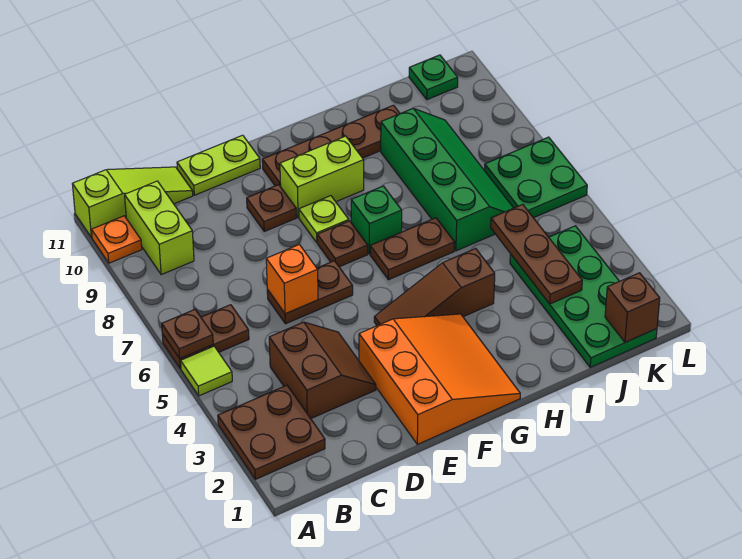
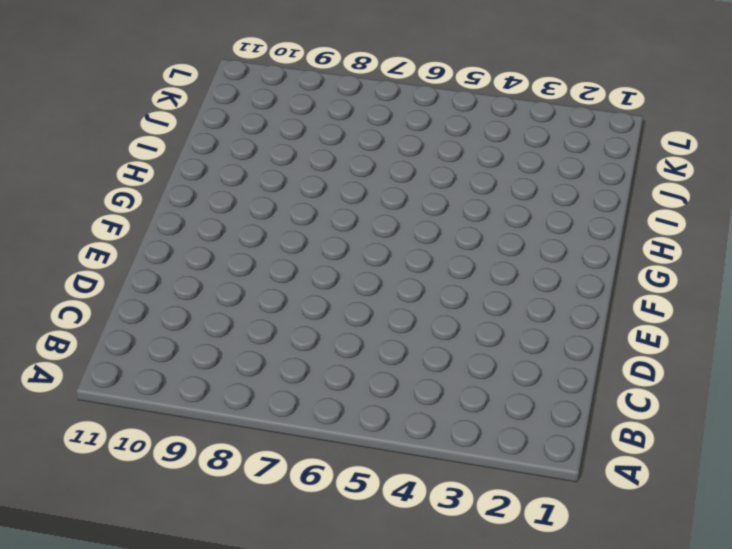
none -> brown plate A2:B3 level 1
none -> lime tile A5 level 1
none -> brown plate A6:B6 level 1

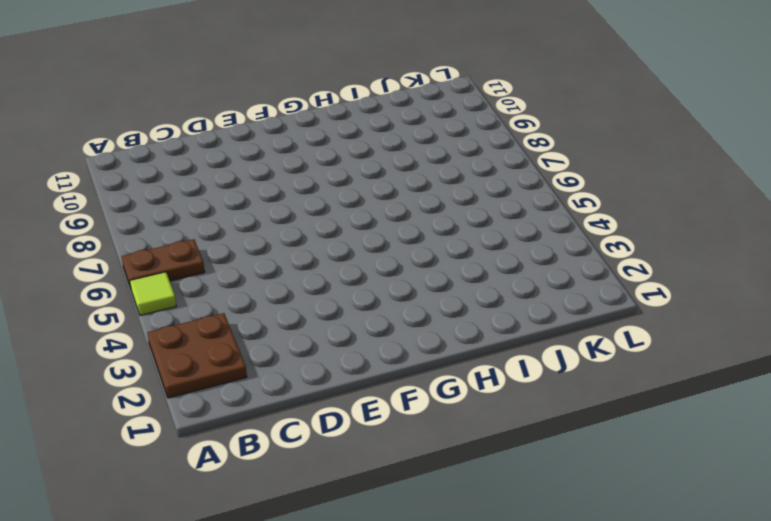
none -> orange plate A10 level 1
none -> lime slope A11:C11 level 1 top A
none -> lime brick B9:B10 level 1

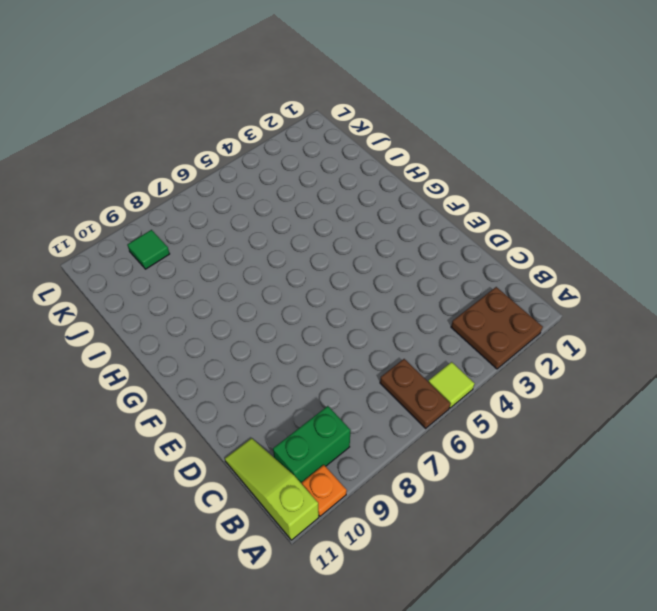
green brick B9:B10 level 1 -> lime brick B9:B10 level 1
green tile K9 level 1 -> none
none -> brown slope C3:D4 level 1 top C
none -> brown plate D6:E6 level 1
none -> lime plate D11:E11 level 1

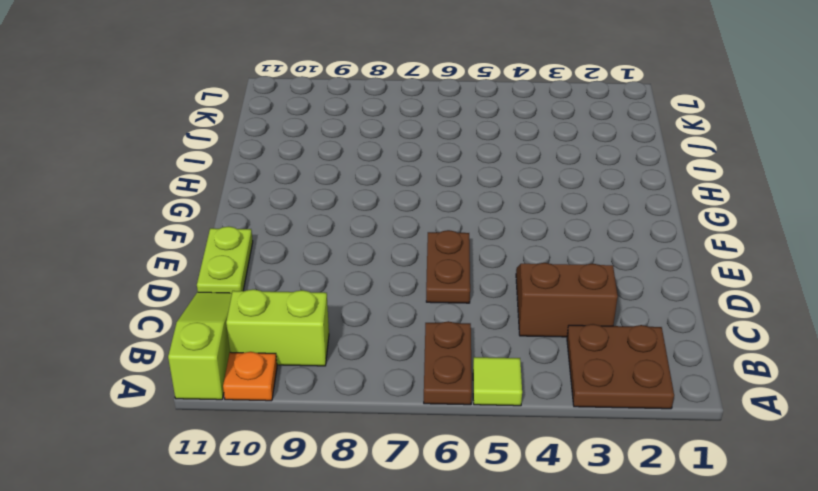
none -> orange slope E1:G3 level 1 top E
none -> brown plate E9 level 1
none -> brown slope F4:H4 level 1 top H

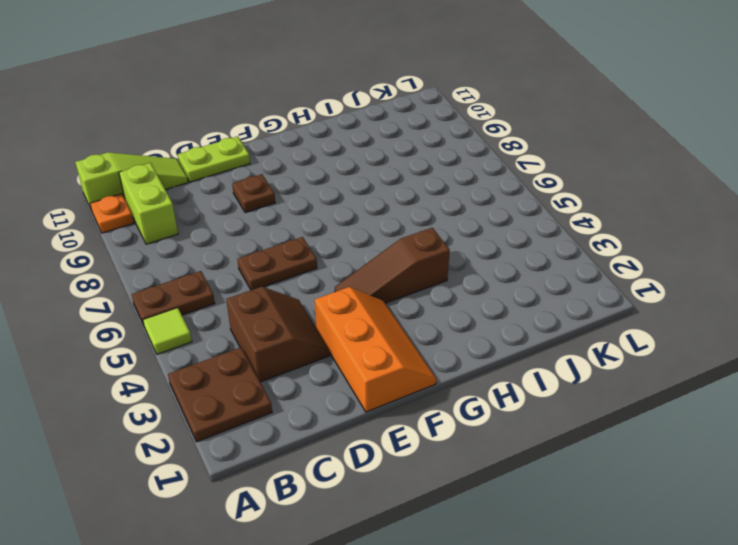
orange slope E1:F3 level 1 top E -> orange slope E1:G3 level 1 top E
none -> brown plate F7 level 1
none -> lime plate F8 level 1
none -> lime brick F9:G9 level 1

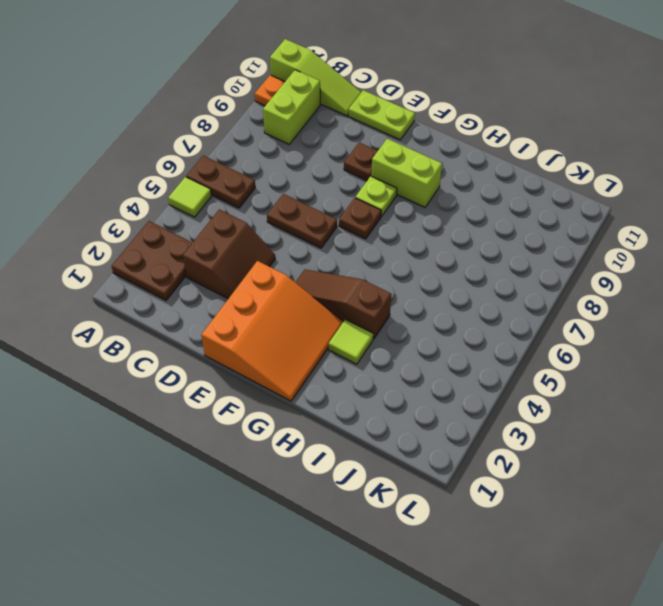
lime tile H3 level 1 -> none
none -> brown plate F10:I10 level 1
none -> brown plate G6:H6 level 1
none -> green brick G7 level 1

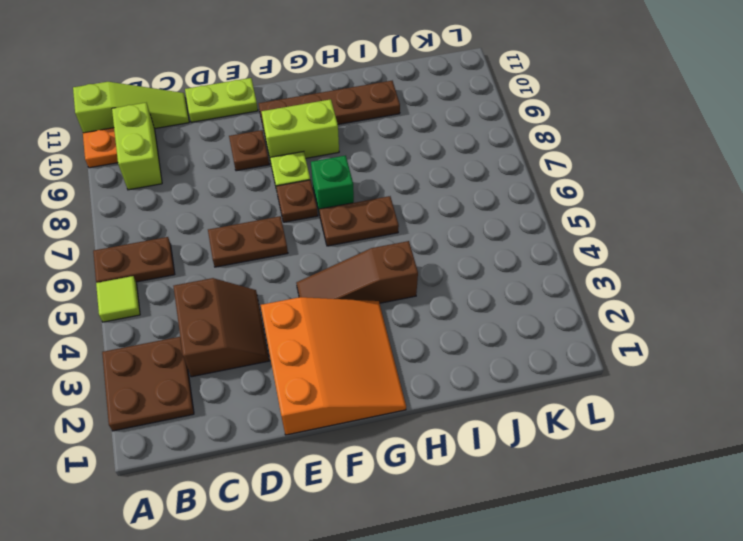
none -> green slope I6:J9 level 1 top I
none -> green plate J1:K4 level 1
none -> green plate K6:L7 level 1

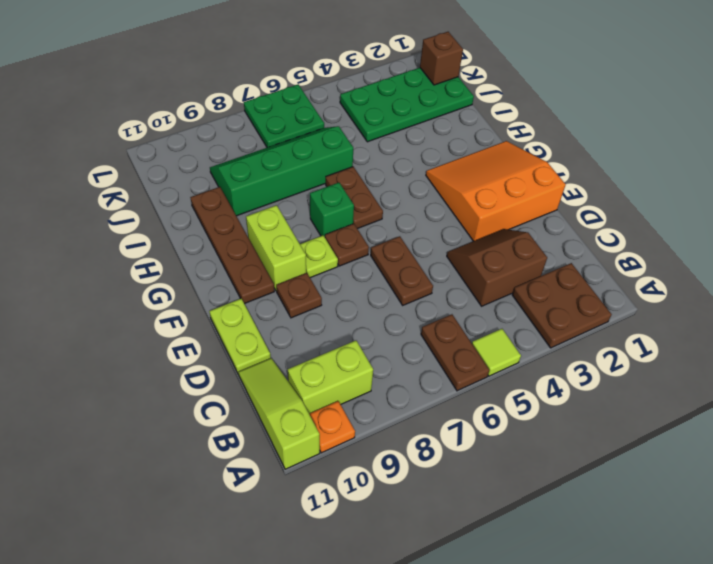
none -> brown slope F4:H4 level 1 top H
none -> green plate K11 level 1
none -> brown plate A6 level 2

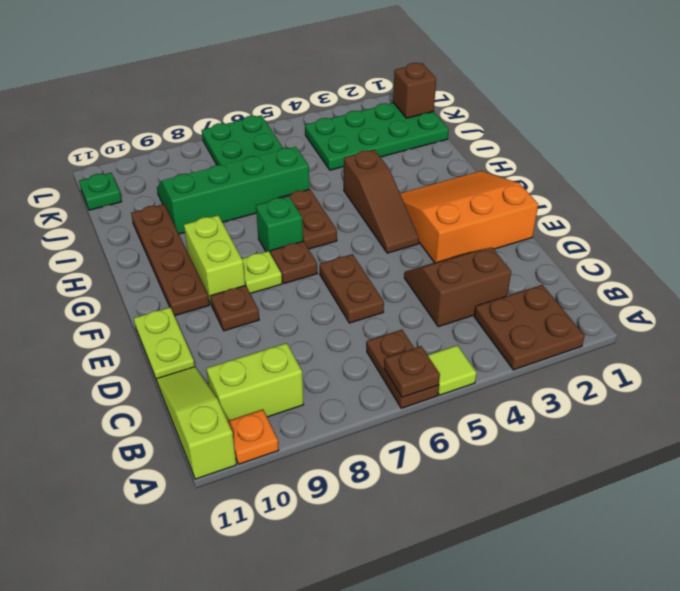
none -> orange brick D6 level 2
none -> brown plate J3:J5 level 2

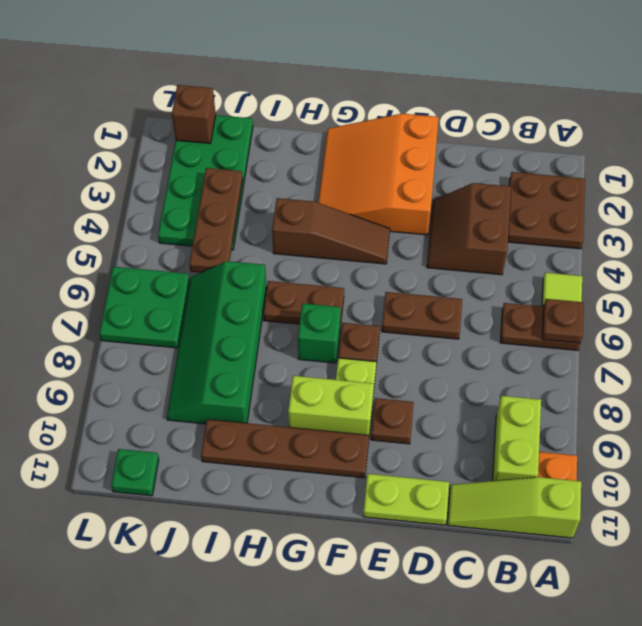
none -> orange brick D6 level 2

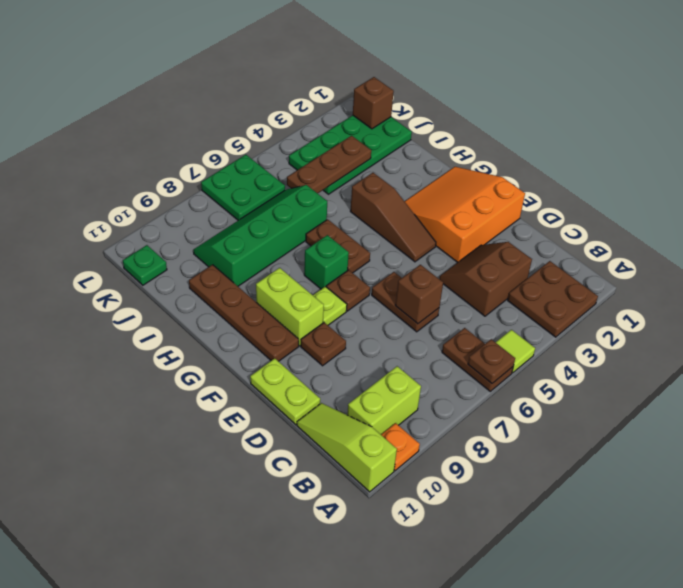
brown brick D6 level 2 -> orange brick D6 level 2

